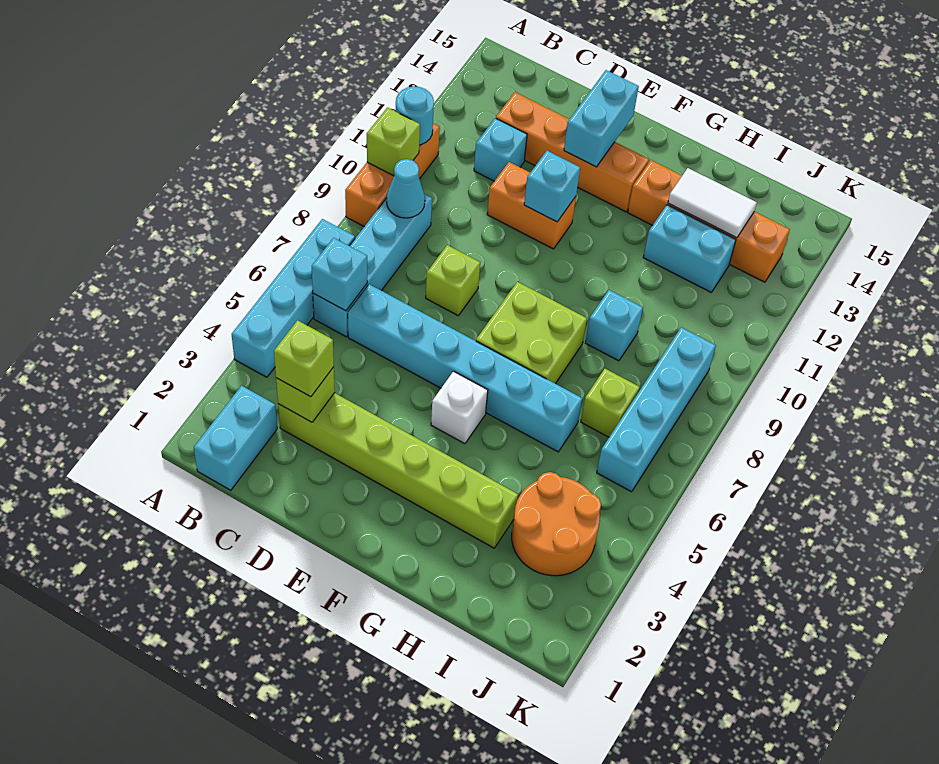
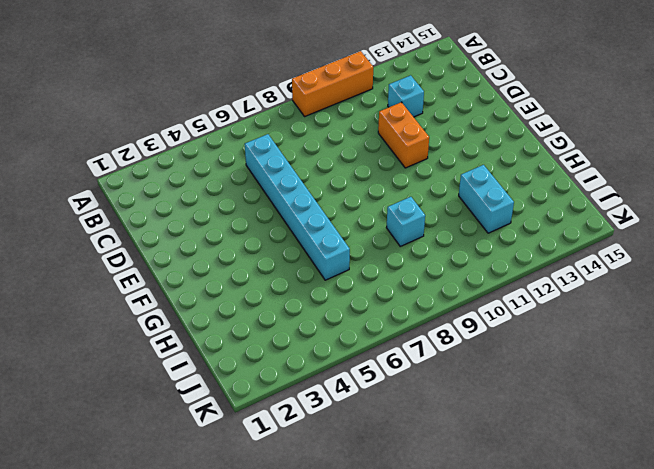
none -> cyan brick A4:A7 level 1
none -> cyan brick B1:B2 level 1
none -> cyan brick B6:B9 level 1

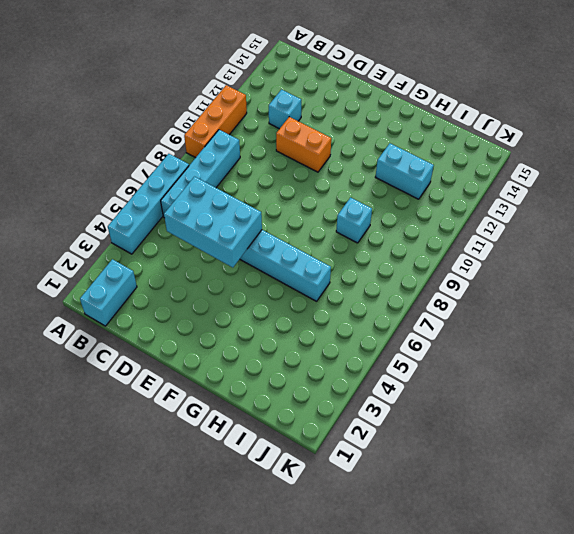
cyan brick C5:E6 level 2 -> none
none -> lime brick C3:H3 level 1
none -> orange brick C13:F13 level 1
none -> lime brick D8 level 1

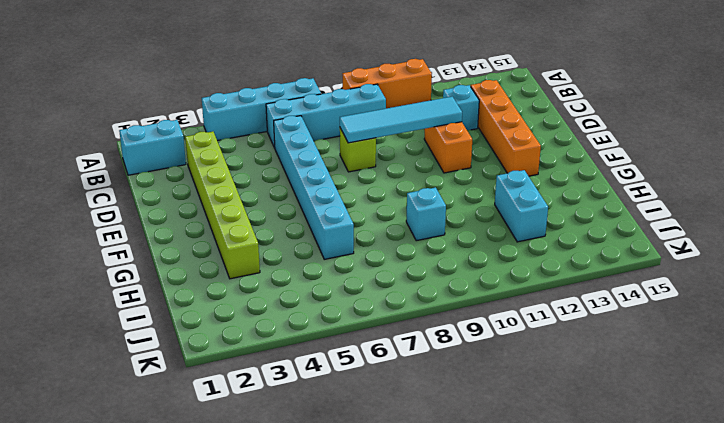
cyan tile D8:D11 level 2 -> none
none -> white brick F5 level 1
none -> lime brick F7:G8 level 1
none -> orange brick G13:J13 level 1

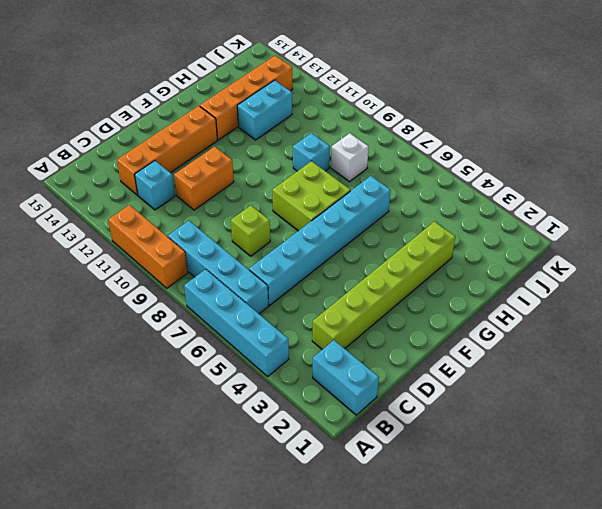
white brick I8 level 1 -> white brick F5 level 1
none -> orange round brick I3:J4 level 1
none -> lime brick I7 level 1
none -> cyan brick J6:J9 level 1

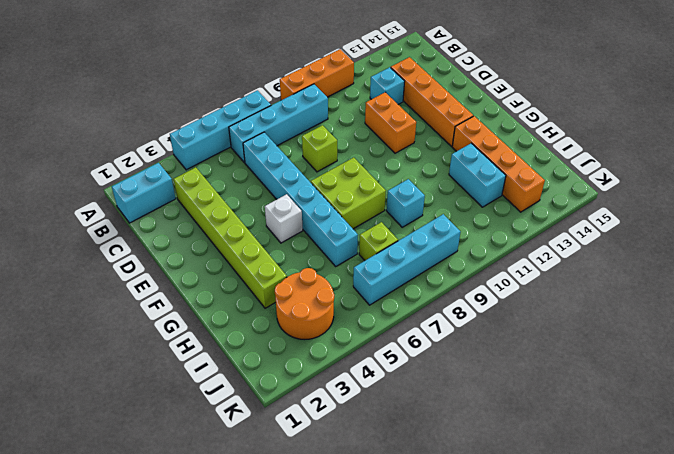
none -> lime brick A10 level 2
none -> cyan round brick A11 level 2
none -> cyan brick B6 level 2

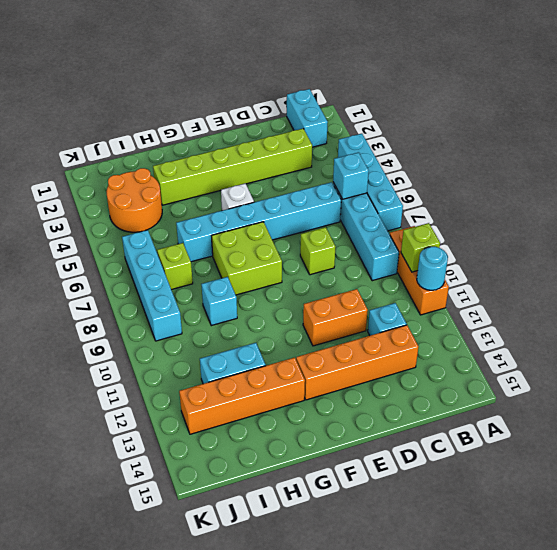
none -> cyan cone B9 level 2
none -> lime brick C3 level 2
none -> cyan brick E11 level 2

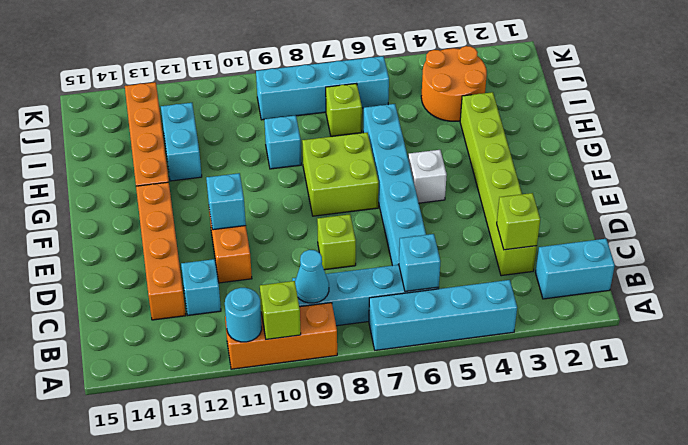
none -> cyan brick E13:E14 level 2
none -> white tile H13:I13 level 2
none -> lime brick C3 level 3

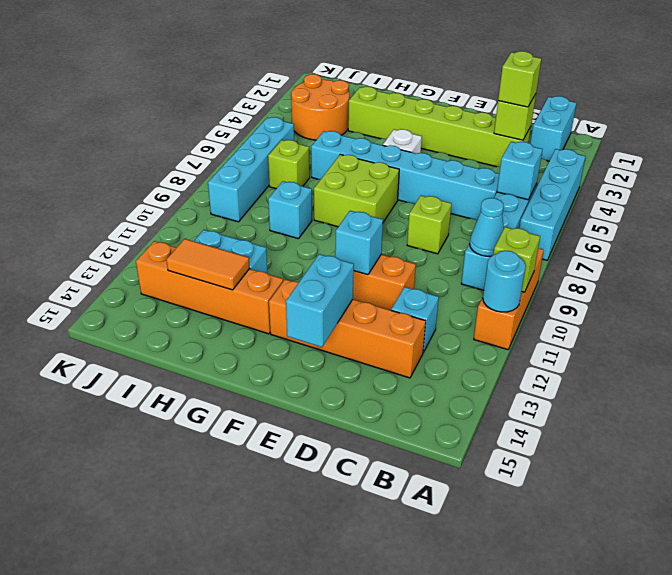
orange tile H13:I13 level 2 -> white tile H13:I13 level 2

